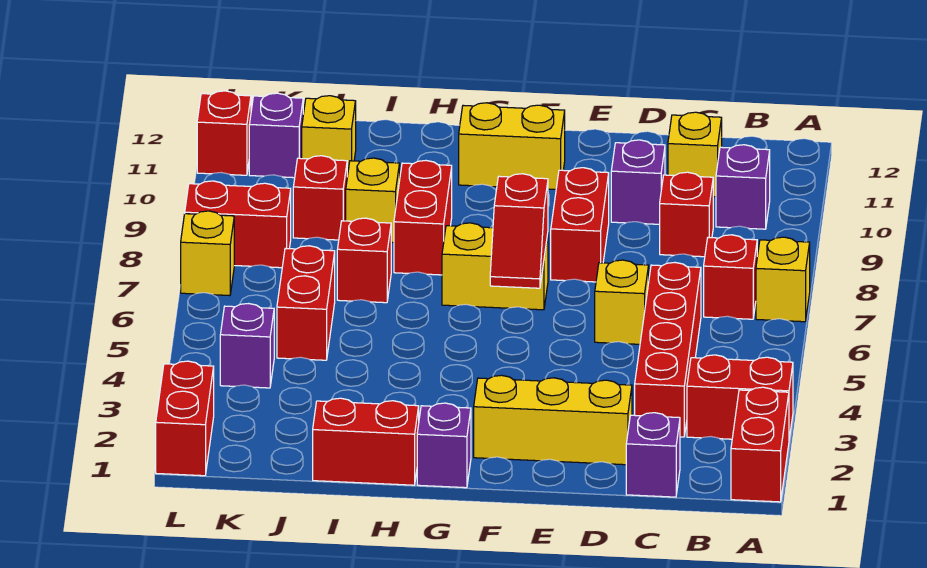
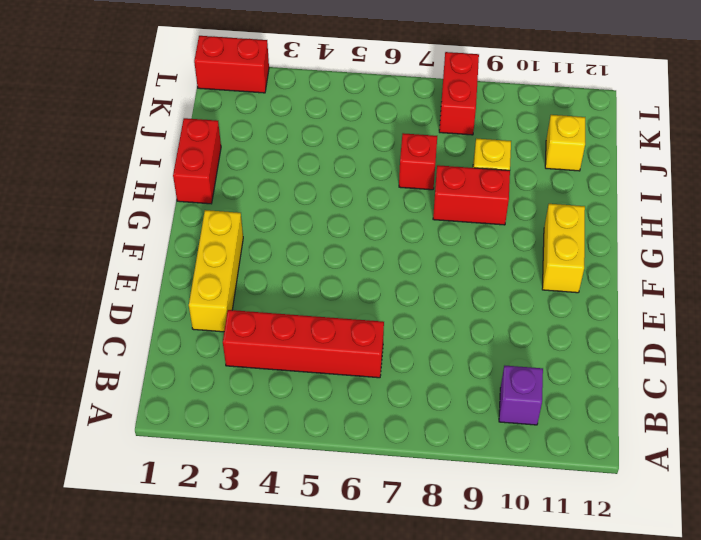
none -> red brick A1:A2 level 1
none -> red brick A3:B3 level 1
none -> yellow brick A7 level 1
none -> red brick B7 level 1

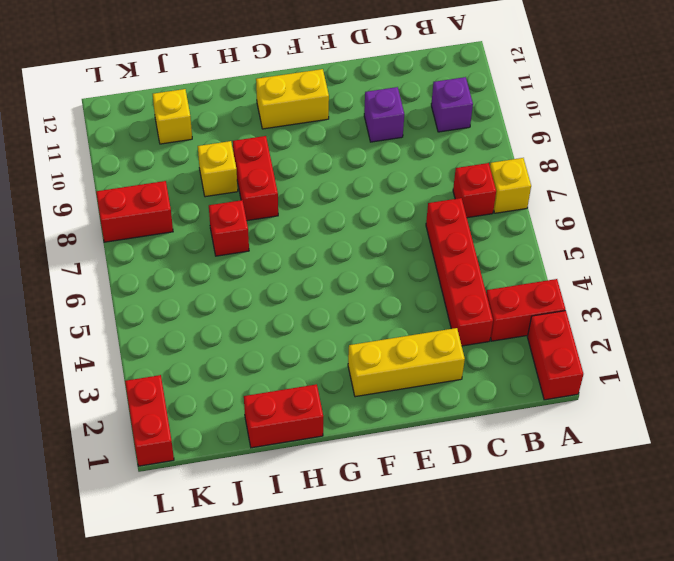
none -> purple brick C1 level 1
none -> red brick C9 level 1
none -> yellow brick C11 level 1
none -> yellow brick D6 level 1

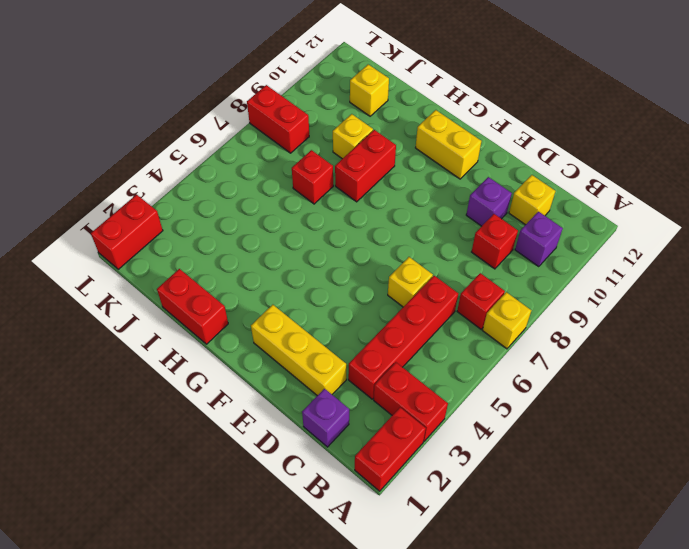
none -> red brick E8:E9 level 1
none -> yellow brick F7:G7 level 1
none -> purple brick G1 level 1
none -> red brick J5:J6 level 1

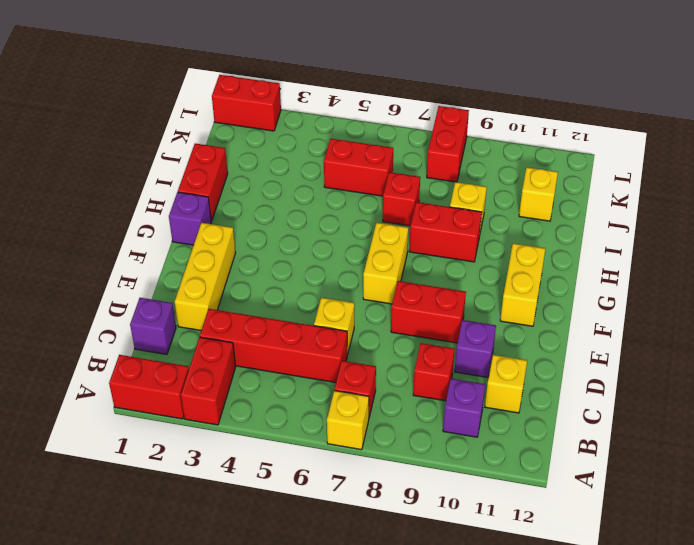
none -> red brick J9 level 1
none -> purple brick K4 level 1
none -> purple brick K11 level 1
none -> yellow brick L7 level 1

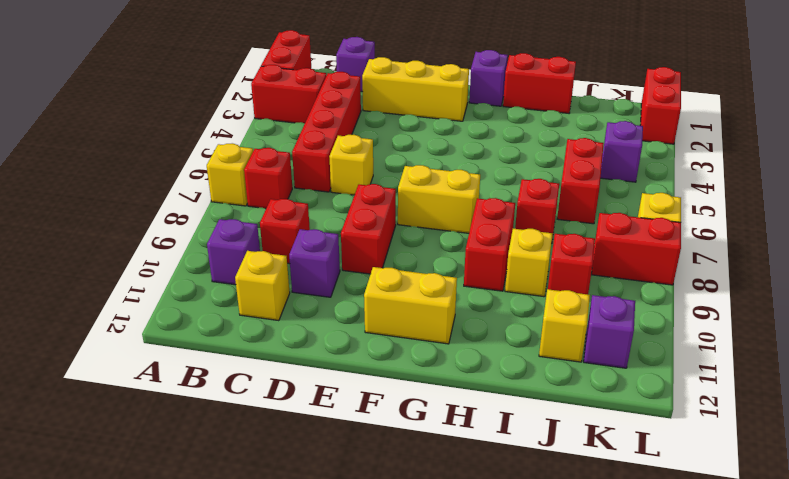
none -> red brick L11 level 1
none -> red slope F6:F7 level 2 top 7

